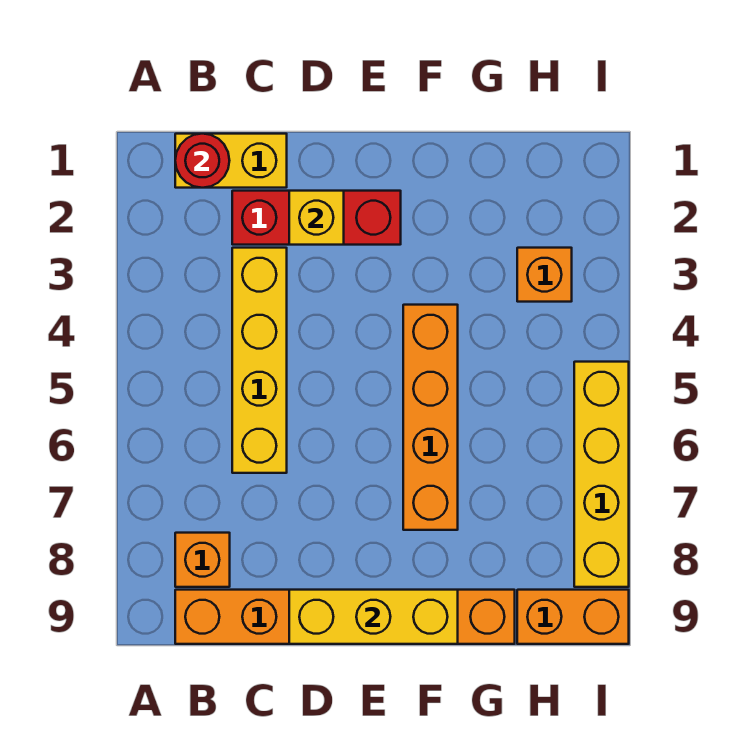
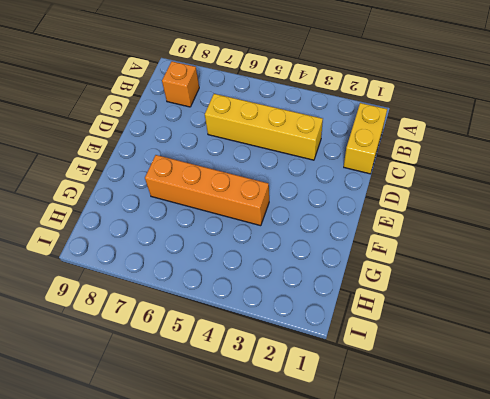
none -> orange brick B9:G9 level 1
none -> red brick C2:E2 level 1
none -> orange brick H3 level 1

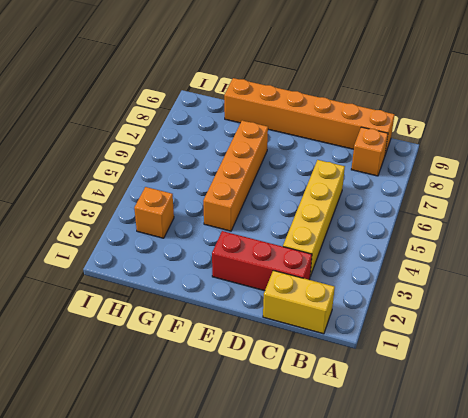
none -> orange brick H9:I9 level 1
none -> yellow brick I5:I8 level 1
none -> red round brick B1 level 2

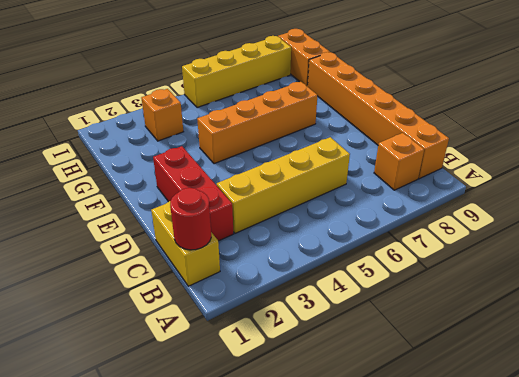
none -> yellow brick D2 level 2
none -> yellow brick D9:F9 level 2

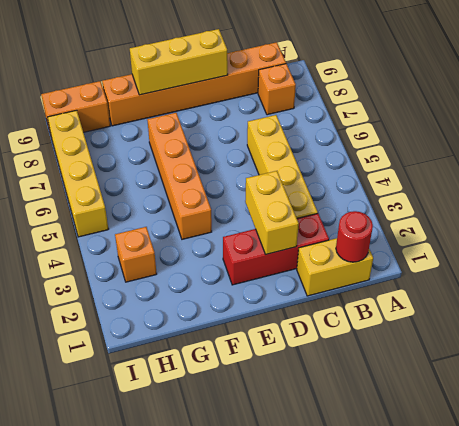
yellow brick D2:D3 level 2 -> yellow brick D2 level 2

